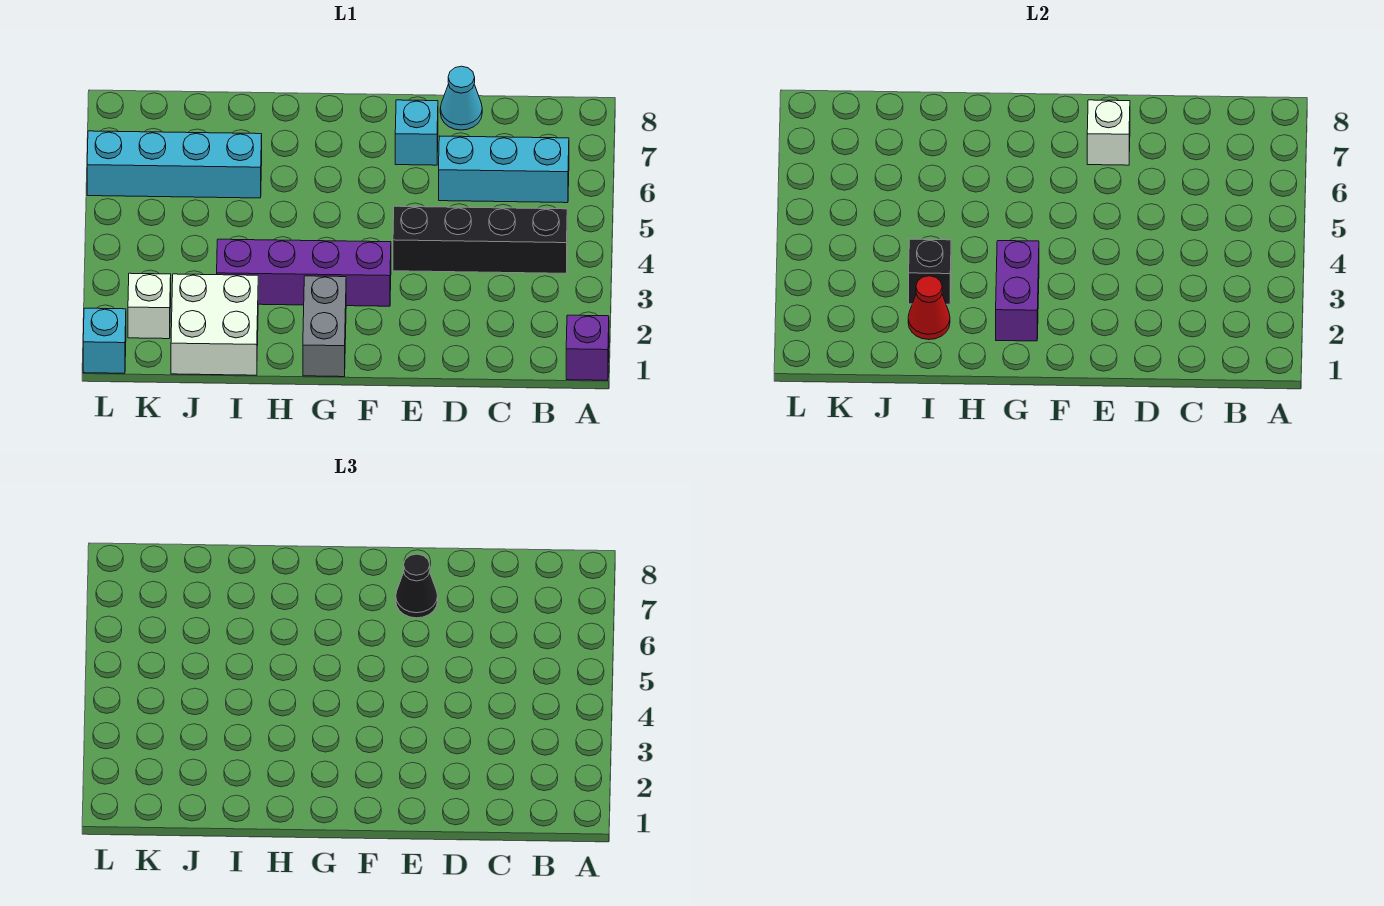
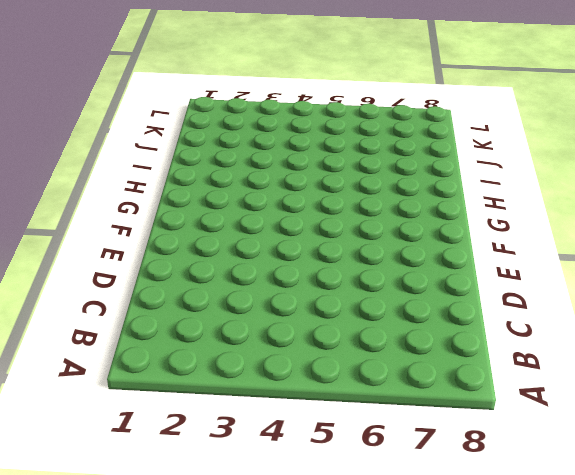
none -> purple brick A1 level 1
none -> black brick B4:E4 level 1
none -> cyan brick B6:D6 level 1

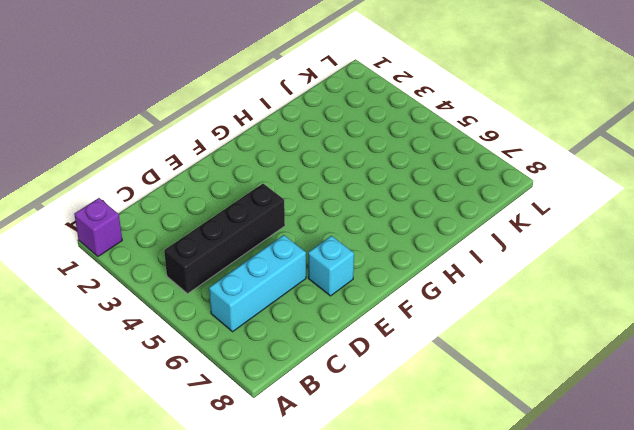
none -> cyan cone D8 level 1
none -> purple brick F3:I3 level 1
none -> grey brick G1:G2 level 1

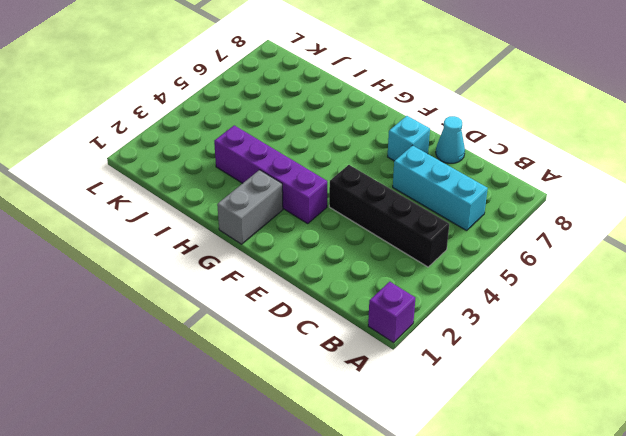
none -> white brick I1:J2 level 1
none -> cyan brick I6:L6 level 1
none -> white brick K2 level 1

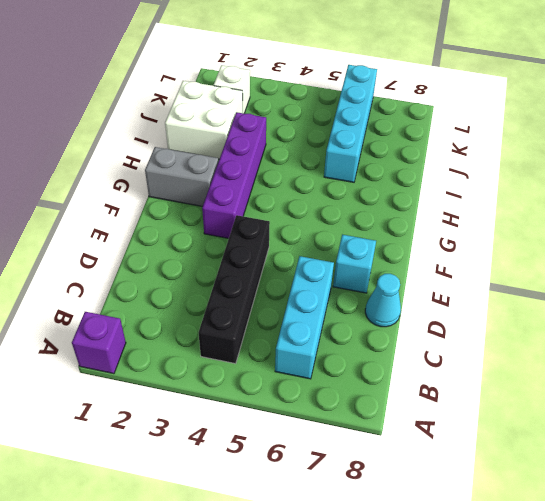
none -> cyan brick L1 level 1
none -> white brick E7 level 2
none -> purple brick G2:G3 level 2

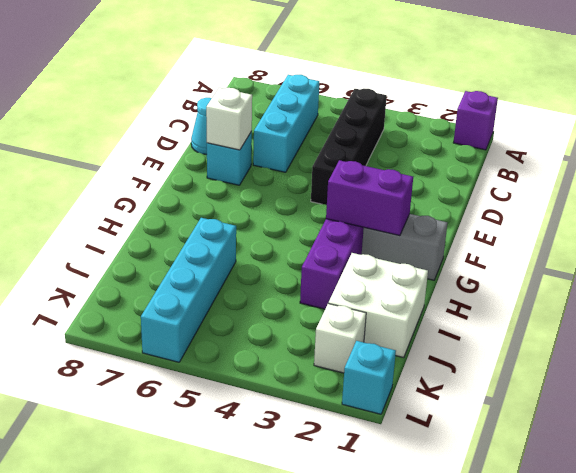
none -> red cone I2 level 2
none -> black brick I3 level 2
none -> black cone E7 level 3

